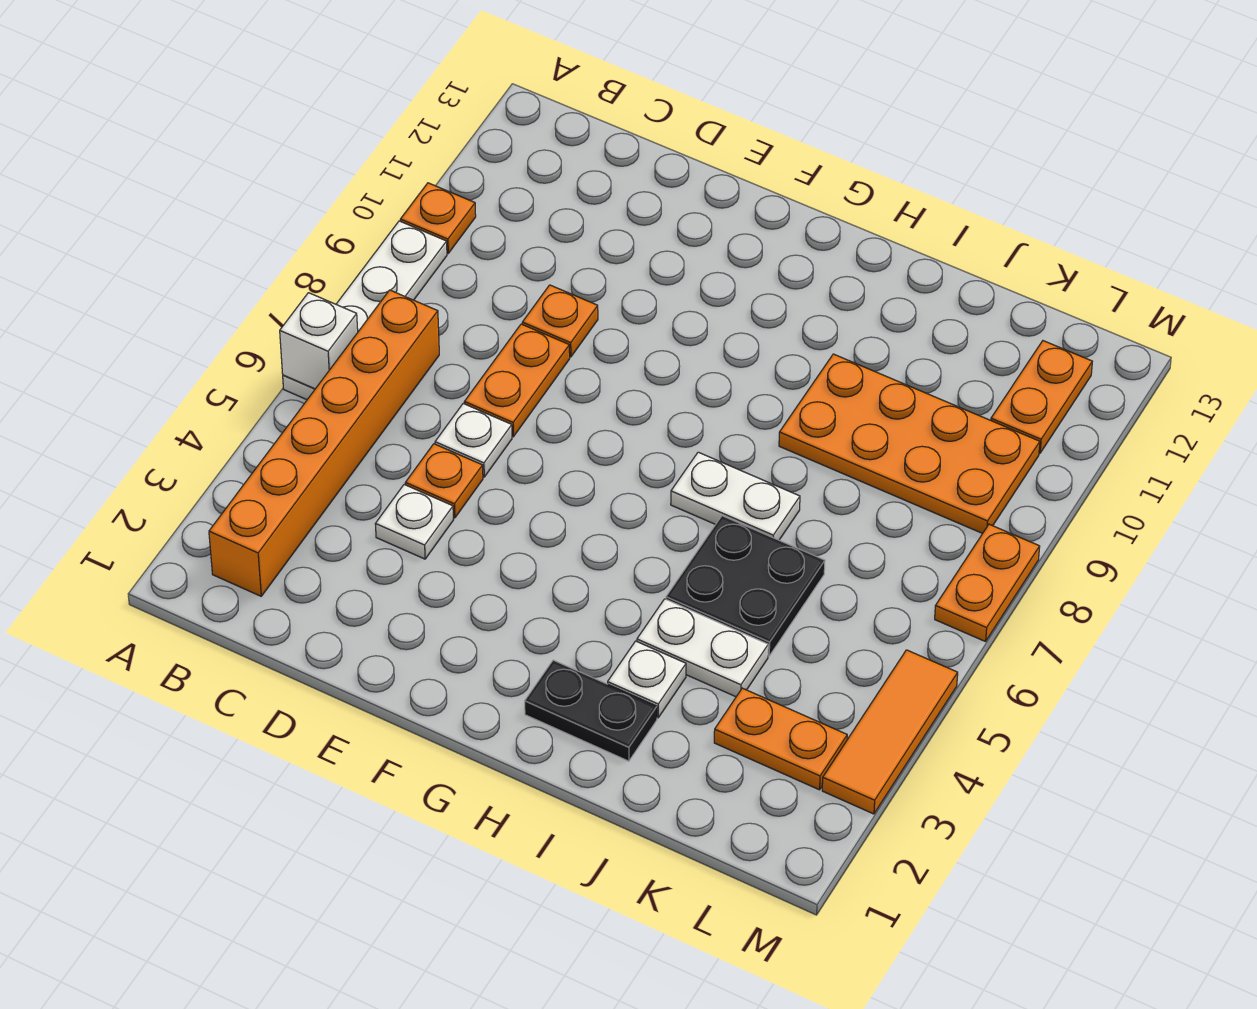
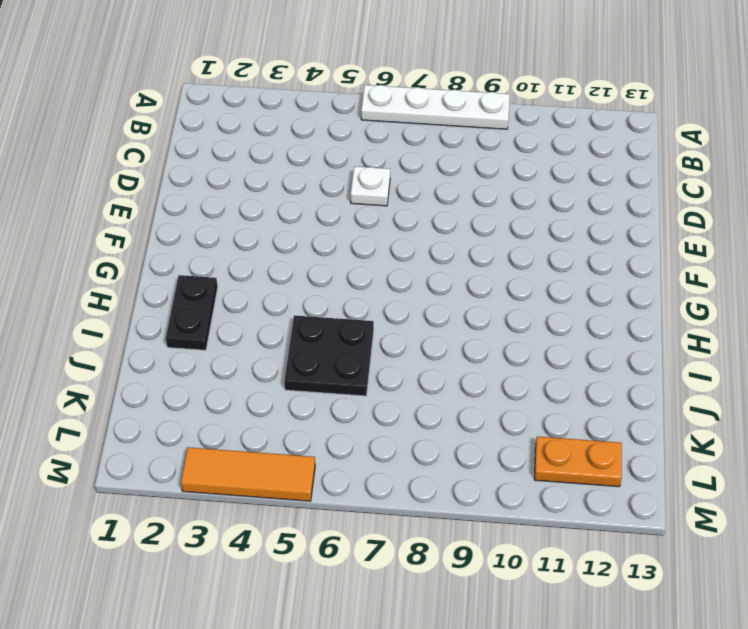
none -> orange plate A10 level 1
none -> orange brick B2:B7 level 1
none -> white plate D4 level 1

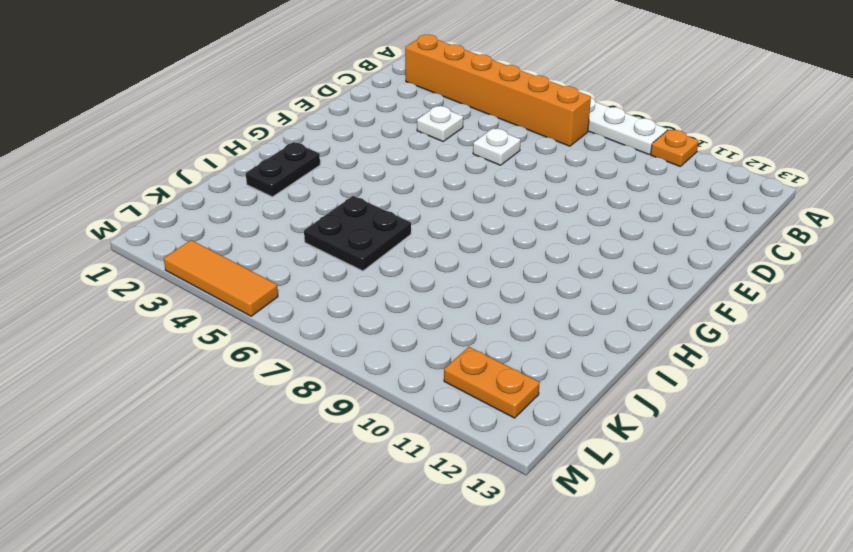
none -> orange plate D5 level 1
none -> orange plate D7:D8 level 1
none -> orange plate D9 level 1

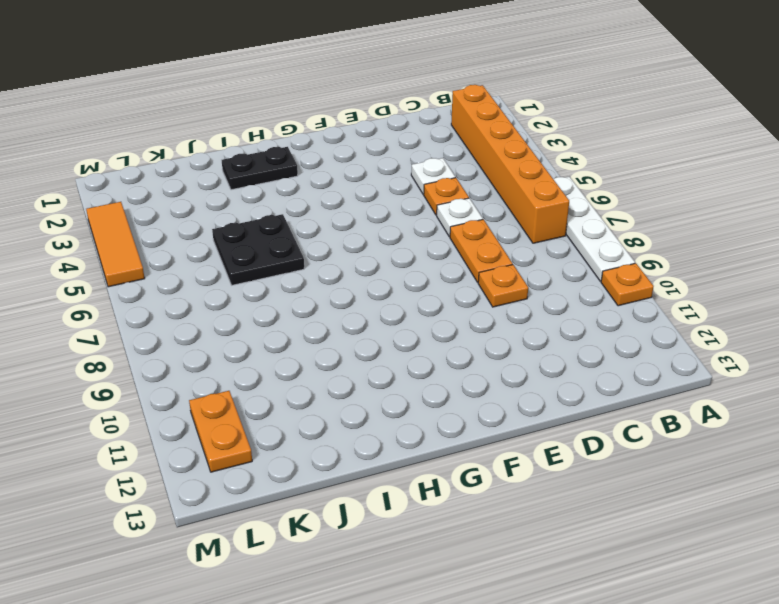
none -> white plate H7:I7 level 1
none -> white plate I3 level 1
none -> white plate I4:J4 level 1

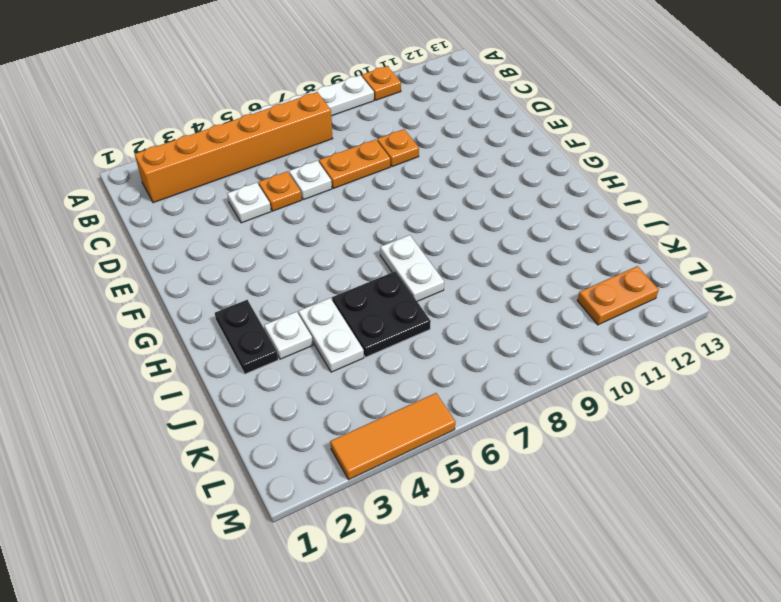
none -> orange plate I9:L10 level 1
none -> orange plate K3:L3 level 1
none -> orange plate M7:M8 level 1

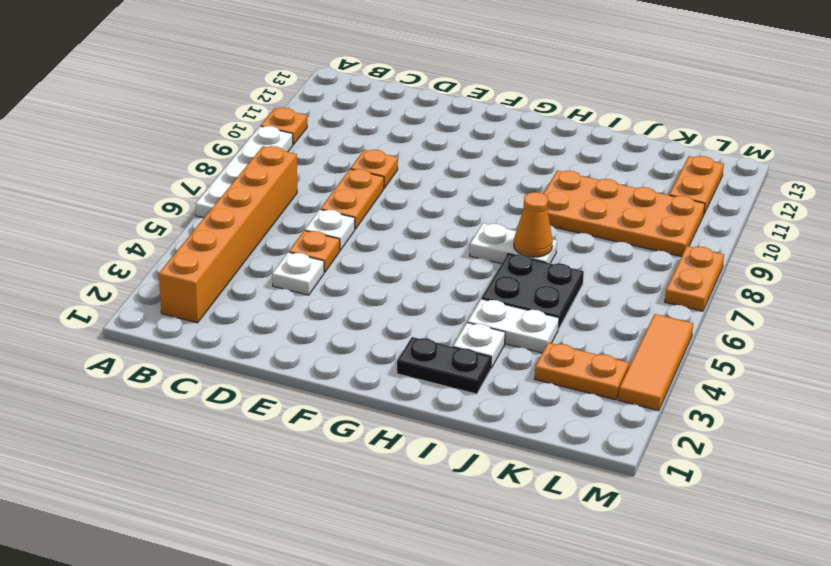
orange cone I7 level 2 -> none
none -> white brick A6 level 2

